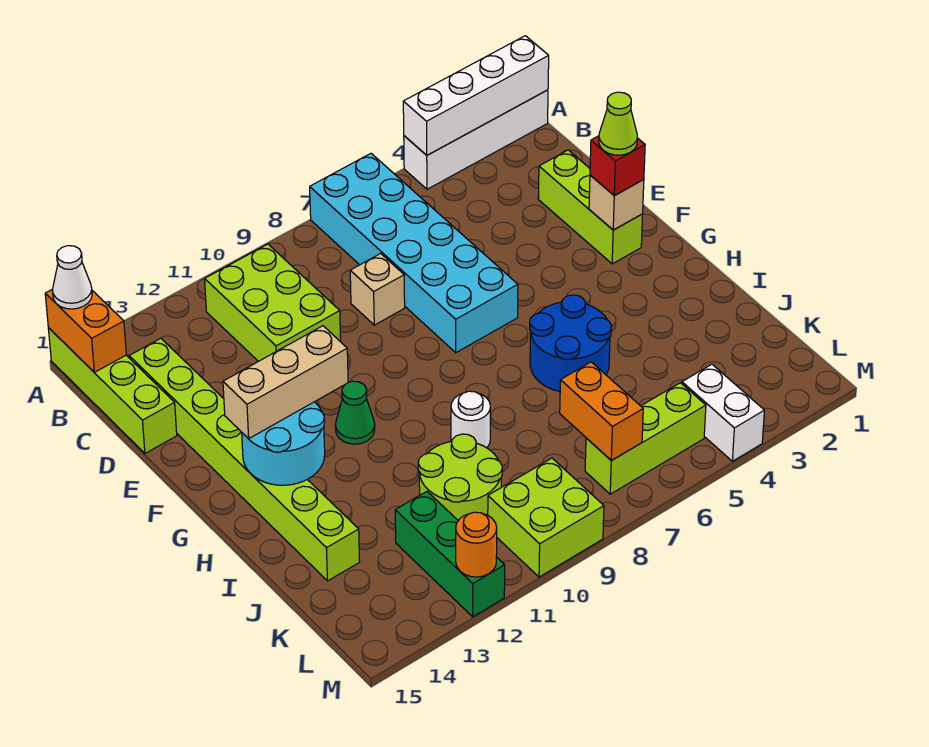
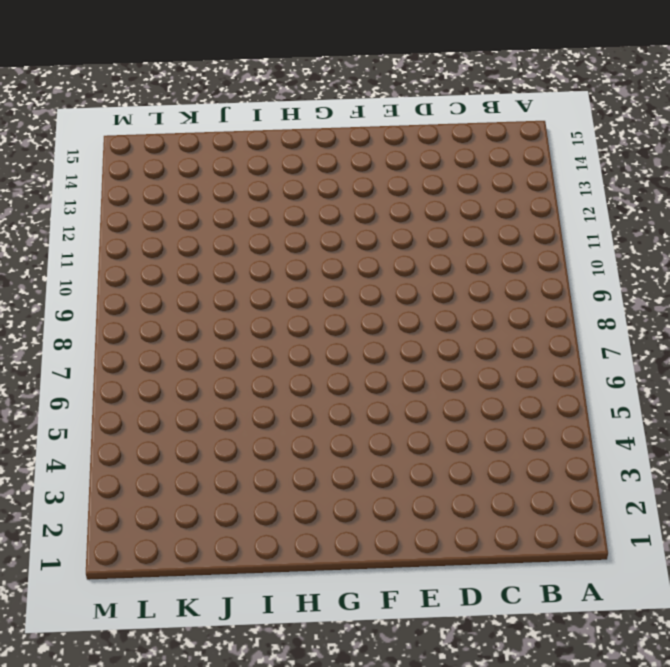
none -> white brick A1:A4 level 1
none -> cyan brick A6:F7 level 1
none -> lime brick A15:D15 level 1

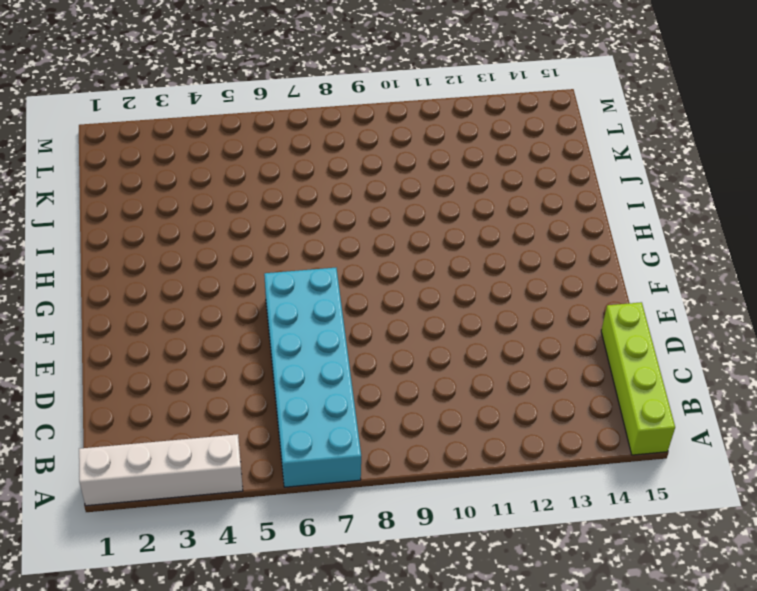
none -> lime brick B10:D11 level 1
none -> lime brick C14:J14 level 1
none -> lime brick D2:F2 level 1

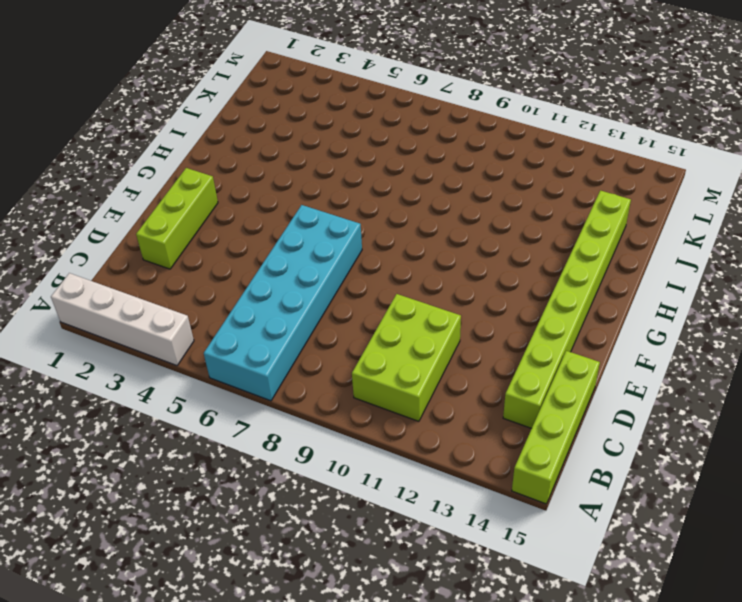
none -> tan brick D8 level 1
none -> green cone G11 level 1
none -> blue round brick H5:I6 level 1

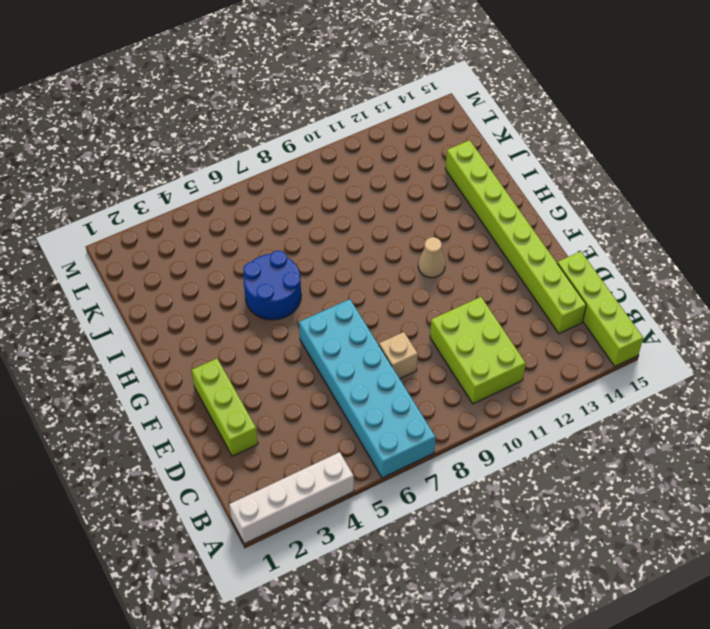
tan cone G11 level 1 -> green cone G11 level 1
none -> white round brick I9 level 1
none -> lime round brick J10:K11 level 1
none -> green brick K12:M12 level 1

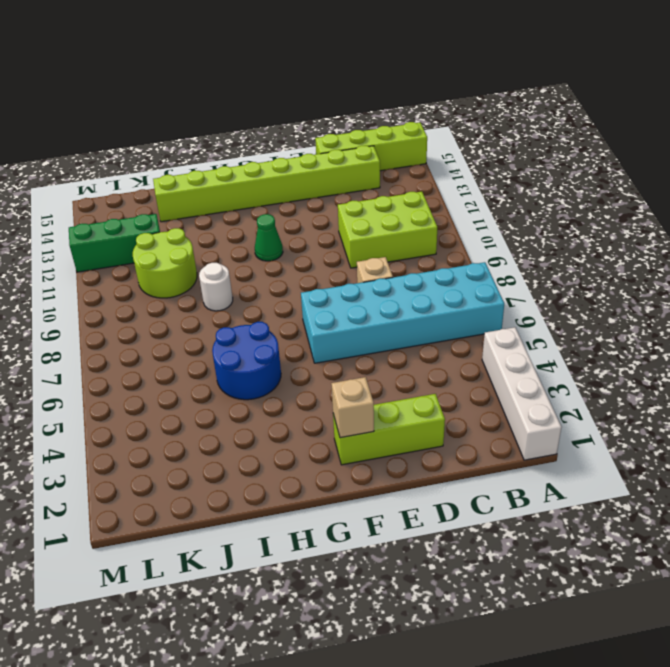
none -> white brick L4:M4 level 1
none -> lime brick L5:L7 level 1
none -> lime brick L9:M10 level 1

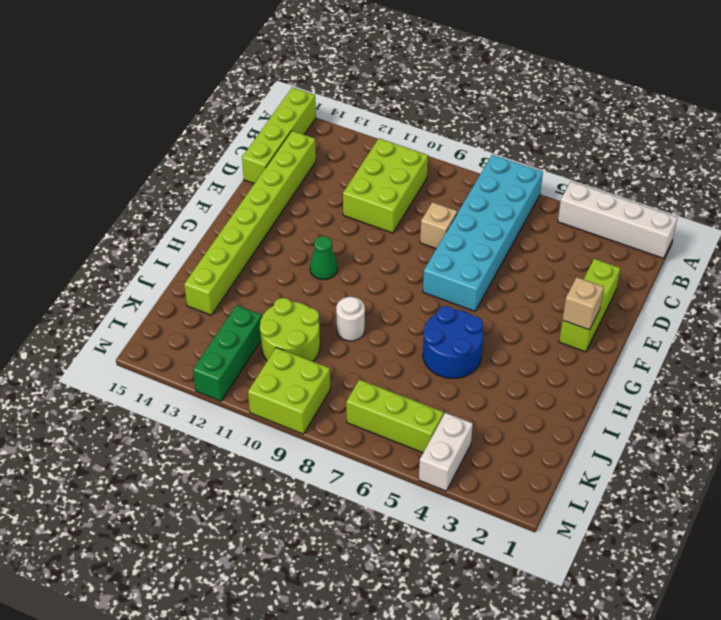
none -> white brick A1:A4 level 2
none -> orange brick A15:B15 level 2
none -> cyan round brick G13:H14 level 2

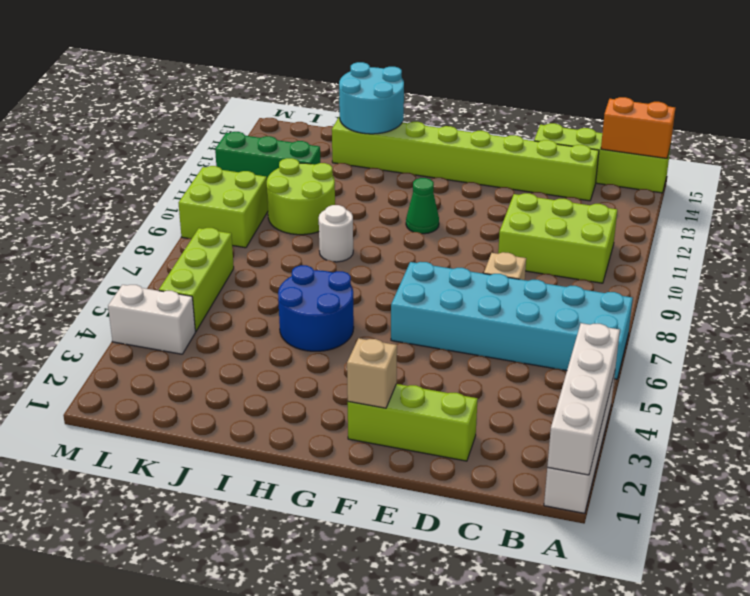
cyan round brick I14:J15 level 2 -> cyan round brick G13:H14 level 2
none -> orange brick K7:L7 level 2
none -> orange round brick M12 level 2
none -> white cone A15 level 3

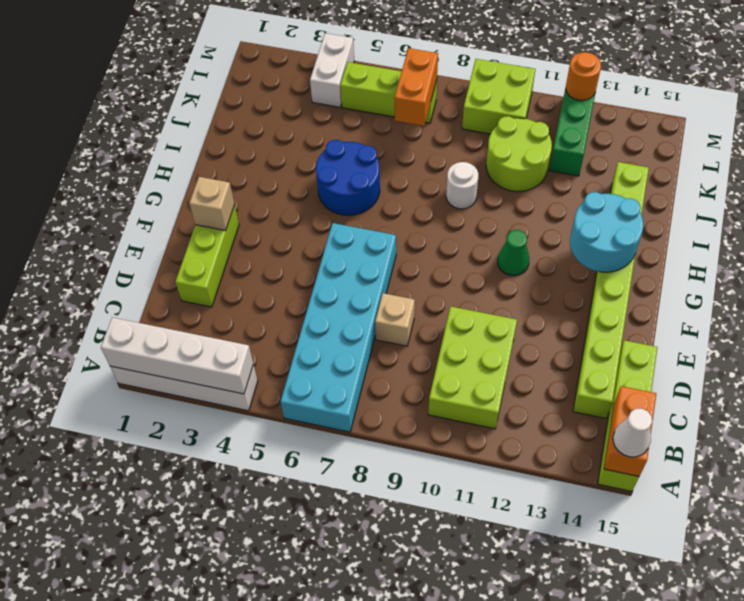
none -> red brick F2 level 3
none -> tan brick G12:G14 level 3
none -> lime cone F2 level 4

